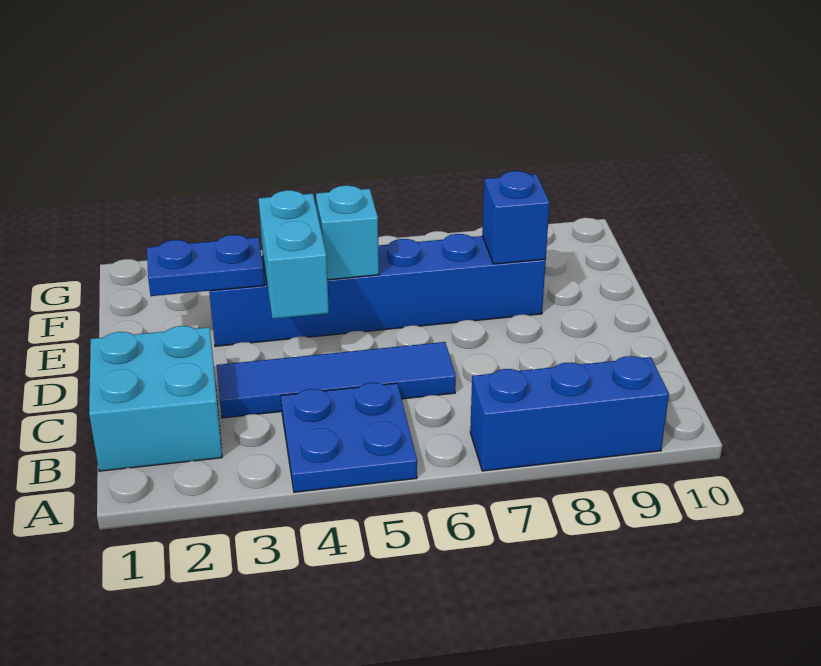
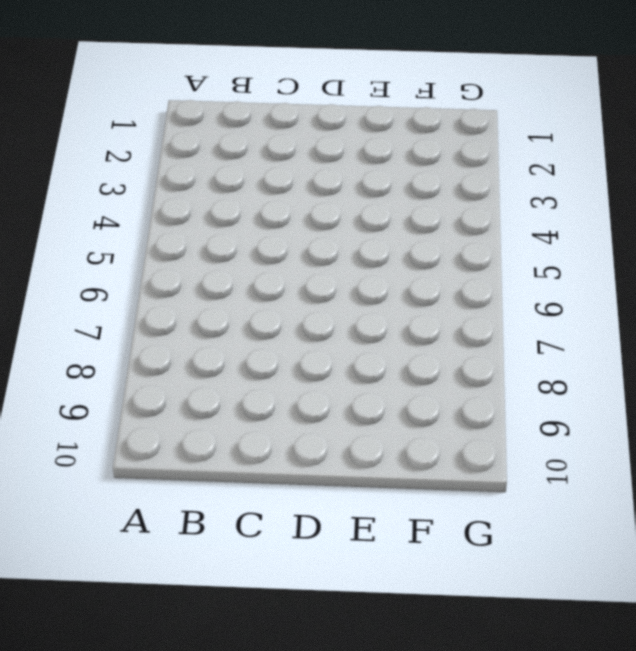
none -> blue plate A4:B5 level 1
none -> blue brick A7:A9 level 1

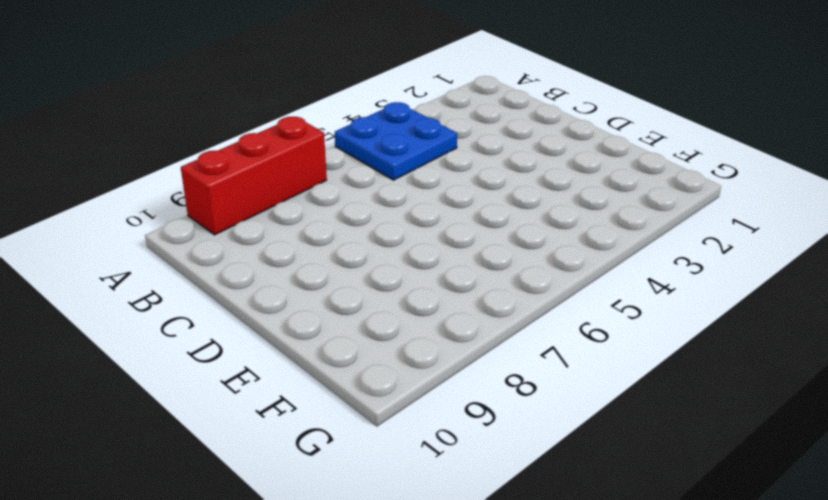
red brick A7:A9 level 1 -> blue brick A7:A9 level 1
none -> cyan brick B1:C2 level 1
none -> blue tile C3:C6 level 1

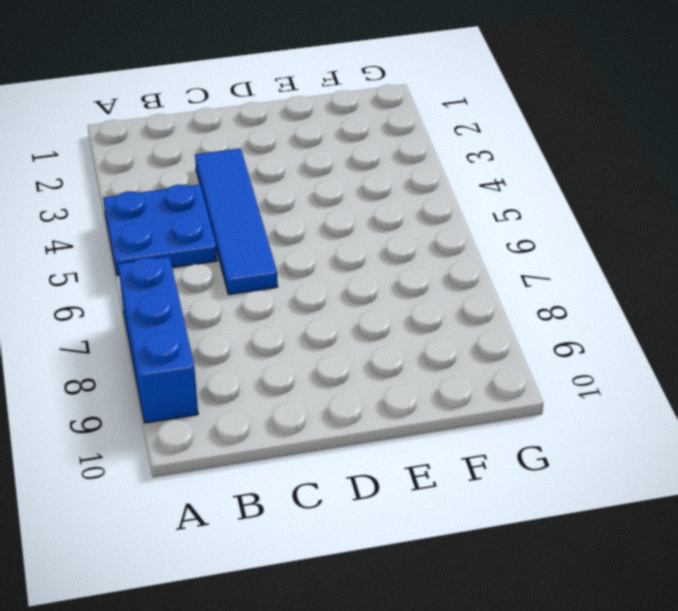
none -> cyan brick B1:C2 level 1
none -> blue brick E3:E8 level 1

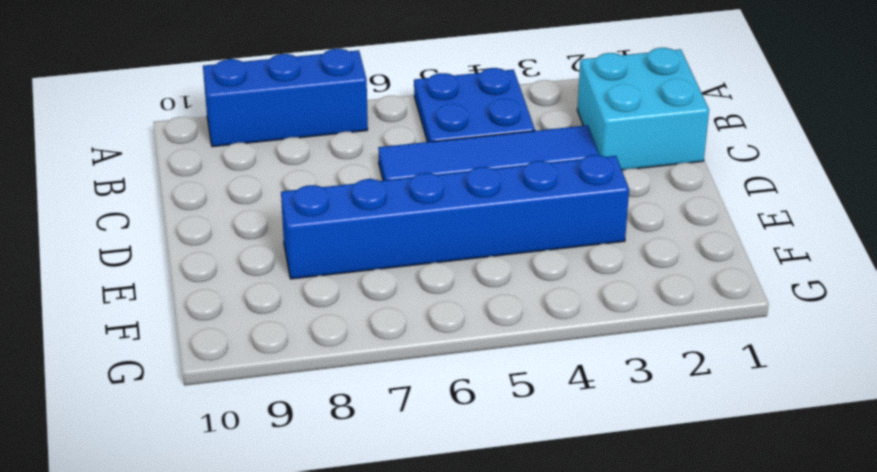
none -> cyan brick D4:E4 level 2
none -> blue plate E2:E3 level 2

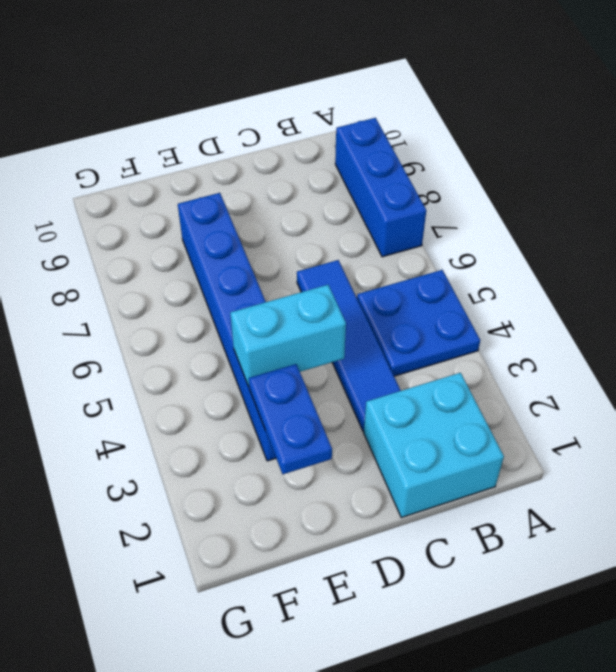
none -> cyan brick E5 level 2
none -> blue brick E8 level 2

